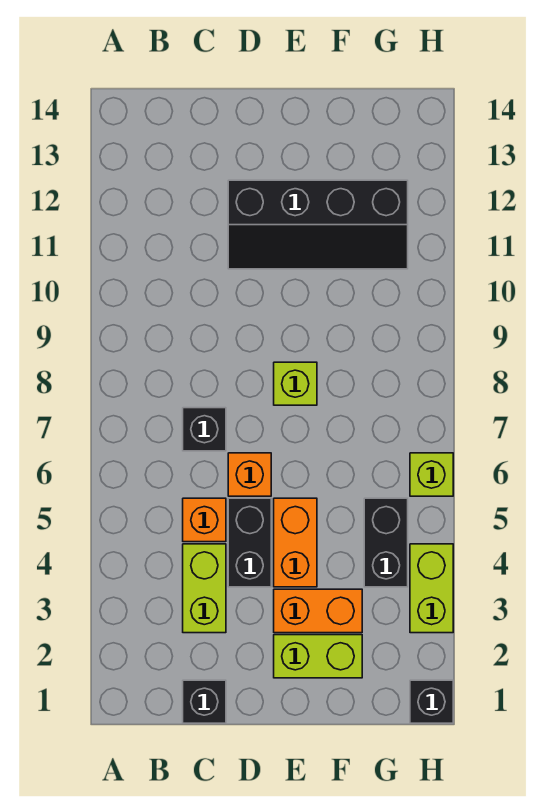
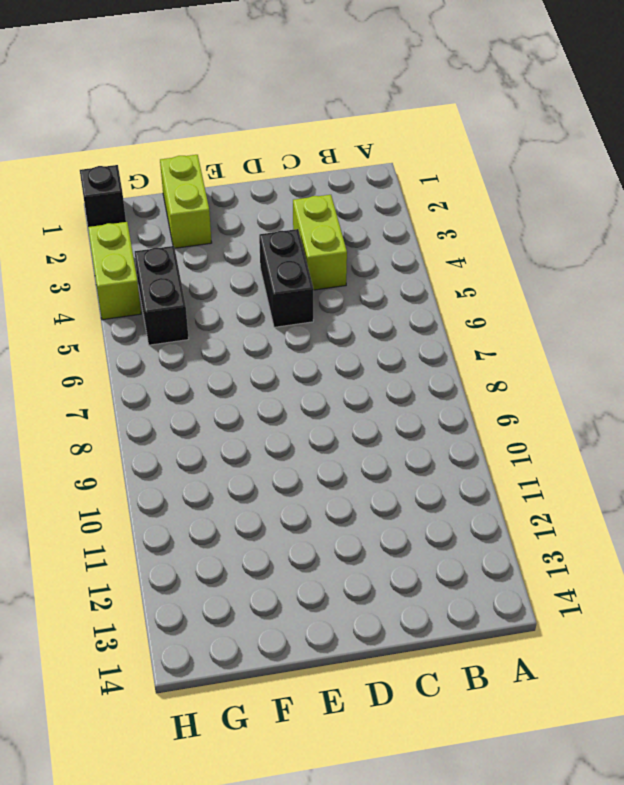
lime brick F1:F2 level 1 -> lime brick E2:F2 level 1
none -> black brick C1 level 1
none -> orange brick C5 level 1
none -> black brick C7 level 1

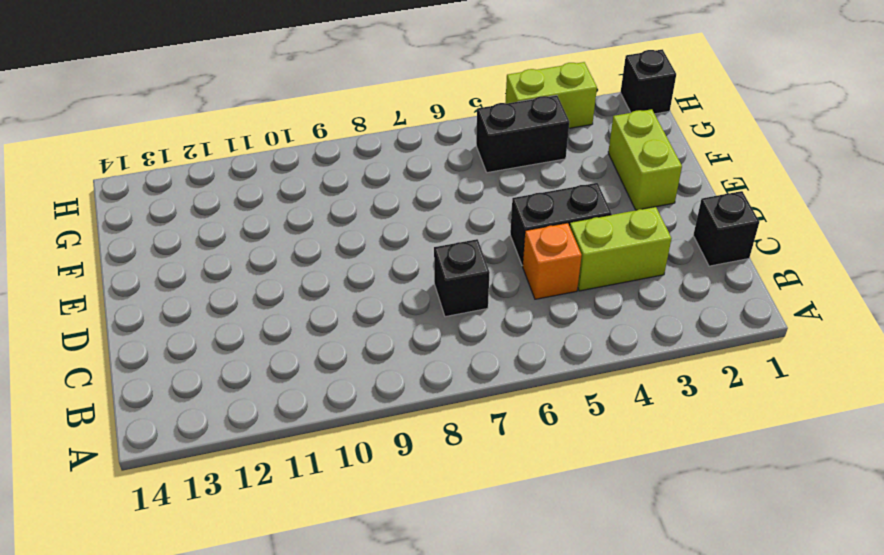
none -> orange brick D6 level 1
none -> black slope D11:G12 level 1 top 12
none -> orange brick E3:F3 level 1

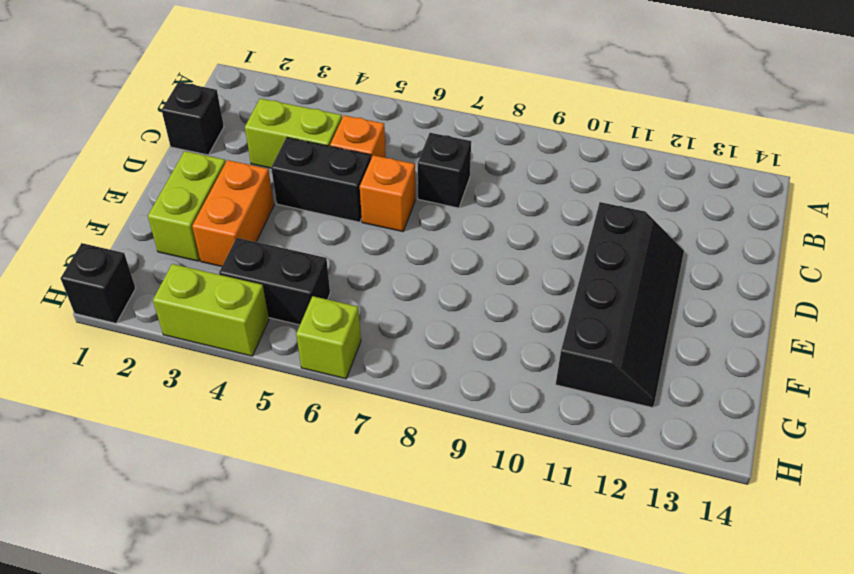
black slope D11:G12 level 1 top 11 -> black slope D11:G12 level 1 top 12
none -> orange brick E4:E5 level 1
none -> lime brick E8 level 1

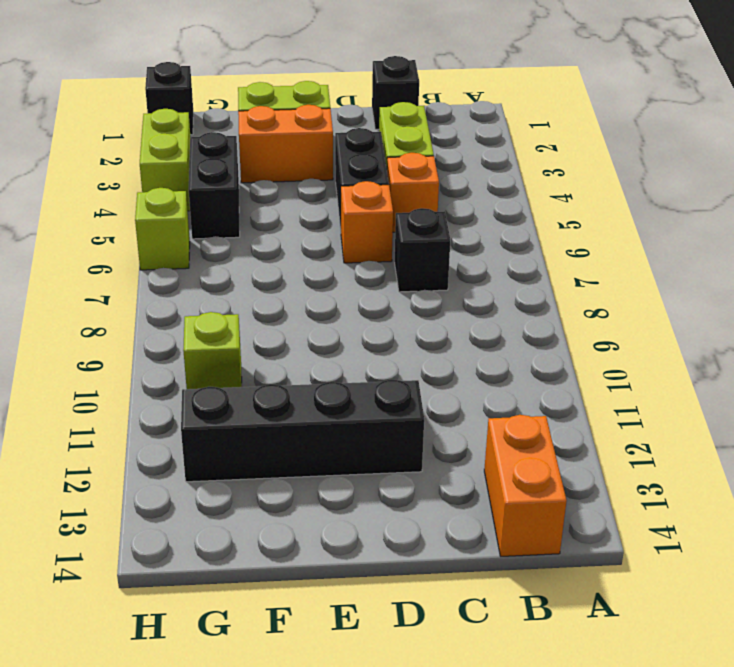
orange brick B13:B14 level 1 -> orange brick E4:E5 level 1
lime brick G10 level 1 -> lime brick E8 level 1

